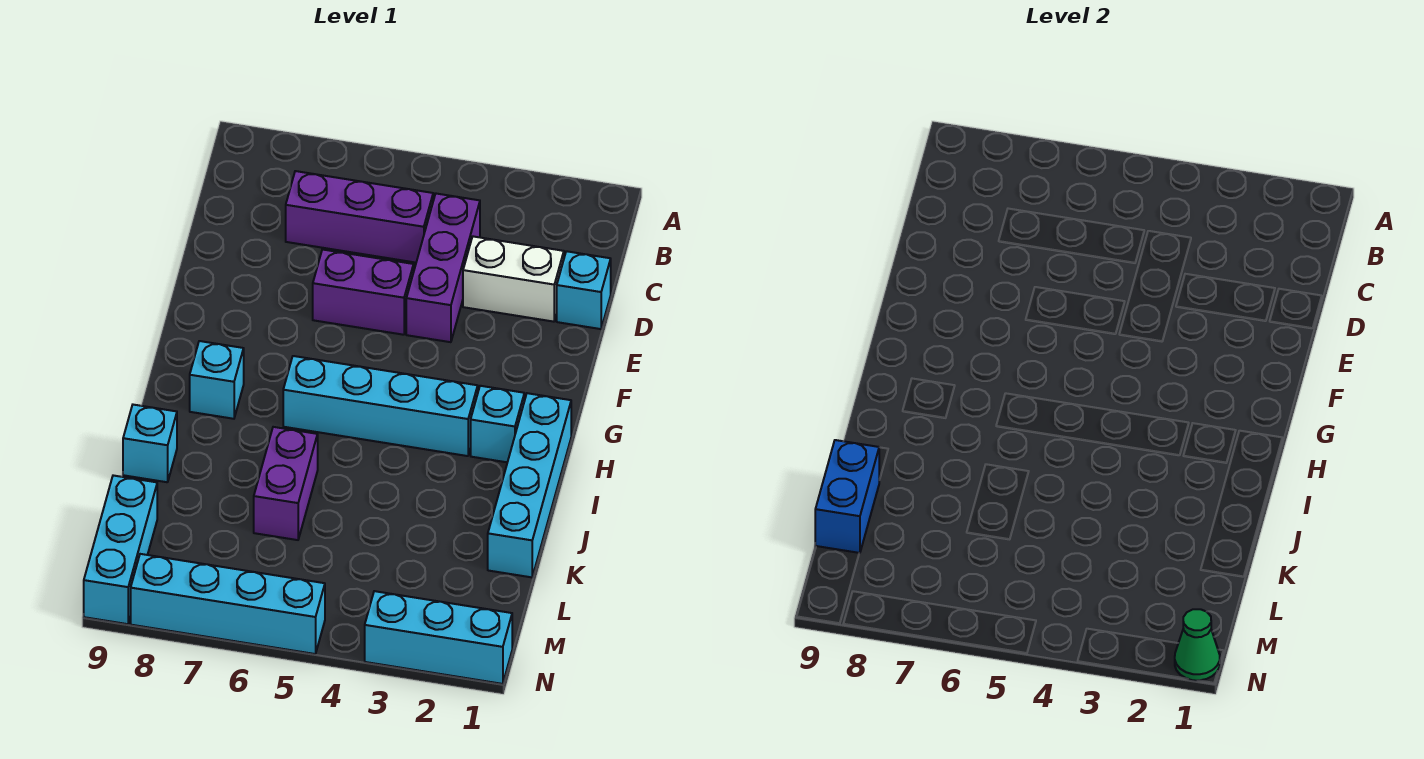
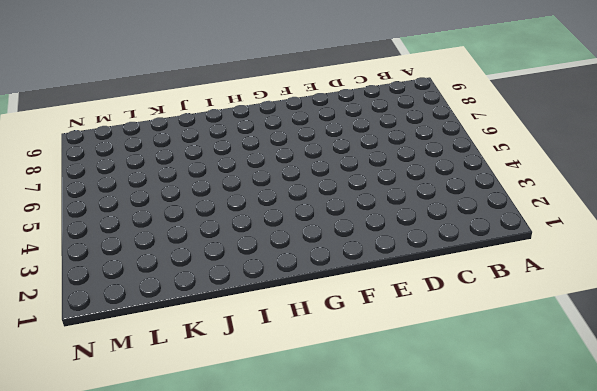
none -> purple brick C4:E4 level 1
none -> purple brick C5:C7 level 1
none -> cyan brick D1 level 1

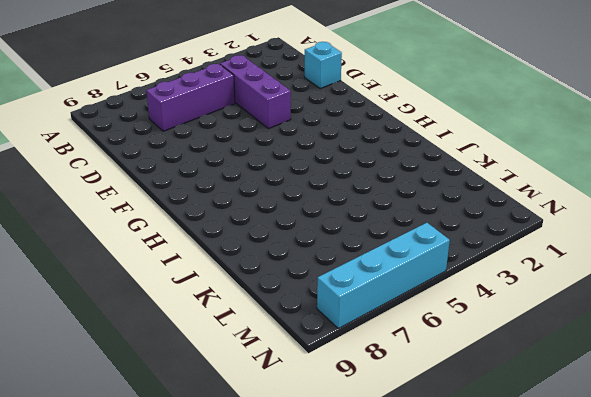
none -> white brick D2:D3 level 1
none -> purple brick E5:E6 level 1
none -> cyan brick H1:K1 level 1

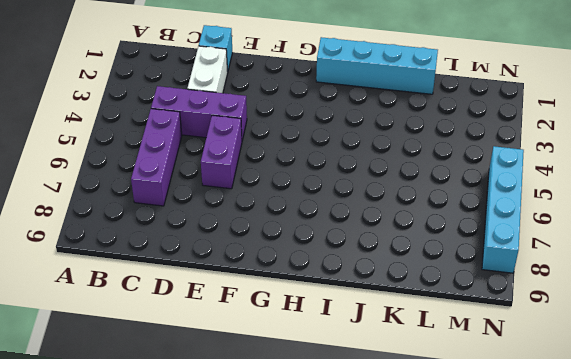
none -> cyan brick H2 level 1
none -> cyan brick H3:H6 level 1
none -> cyan brick H8 level 1

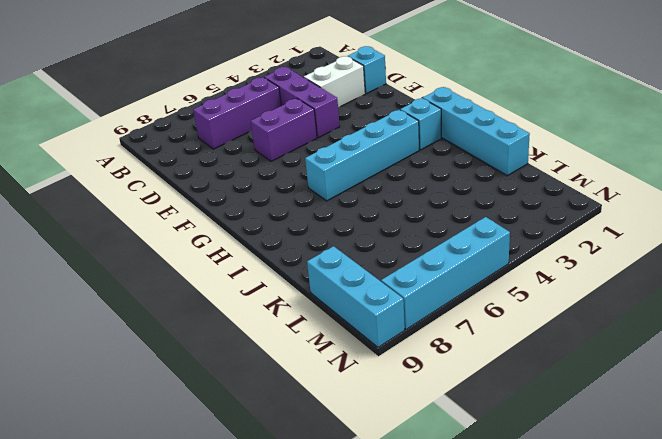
none -> cyan brick H8 level 1
none -> purple brick J6:K6 level 1
none -> cyan brick J9 level 1

